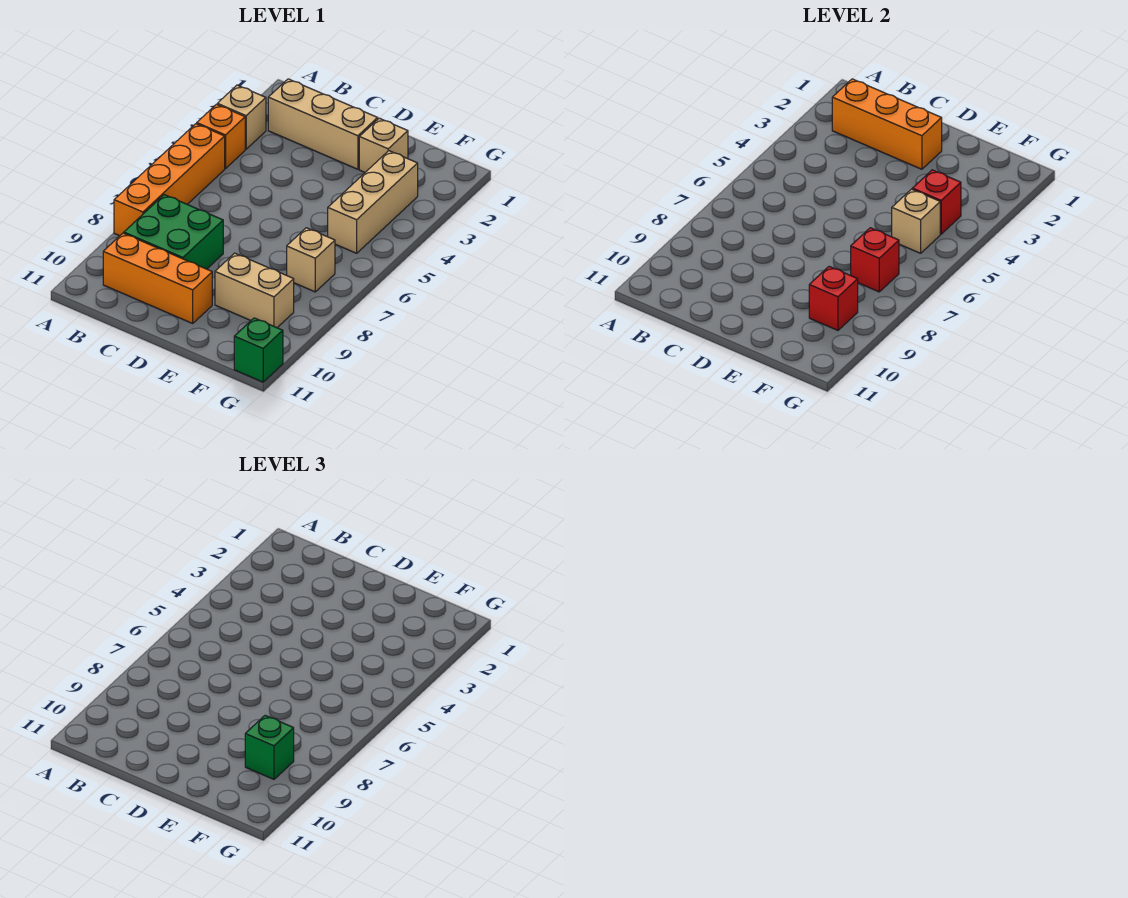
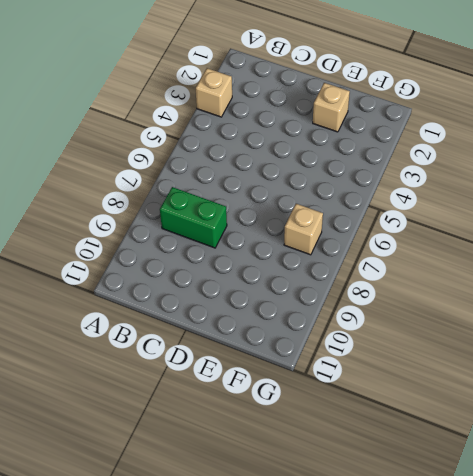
green brick B8:C8 level 1 -> green brick B8:C9 level 1
none -> orange brick A4 level 1
none -> orange brick A5:A8 level 1
none -> tan brick B2:D2 level 1

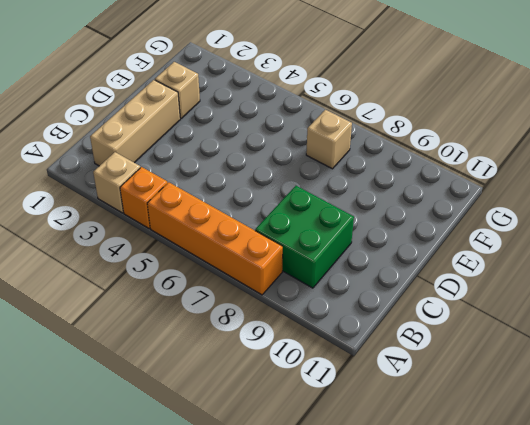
none -> orange brick B10:D10 level 1
none -> tan brick E9:F9 level 1
none -> tan brick F3:F5 level 1

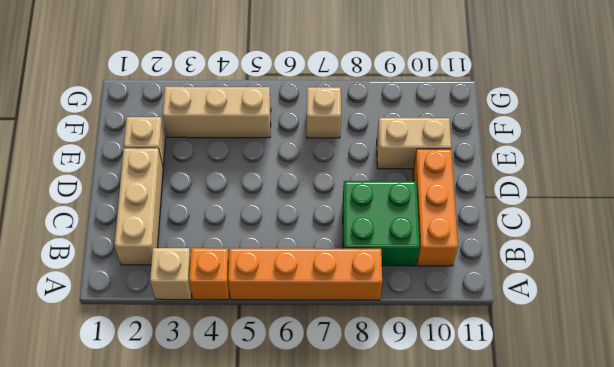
tan brick E9:E10 level 1 -> tan brick E9:F9 level 1
none -> green brick G11 level 1
none -> orange brick B2:D2 level 2
none -> red brick F4 level 2

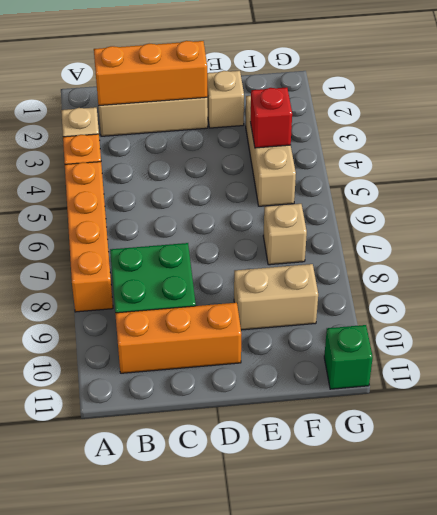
none -> tan brick F5 level 2
none -> red brick F7 level 2
none -> red brick F9 level 2

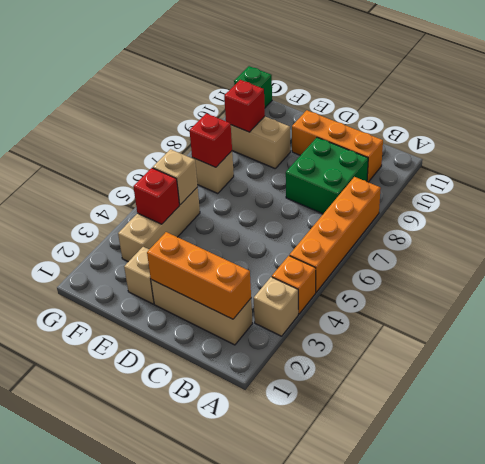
none -> green brick F9 level 3

